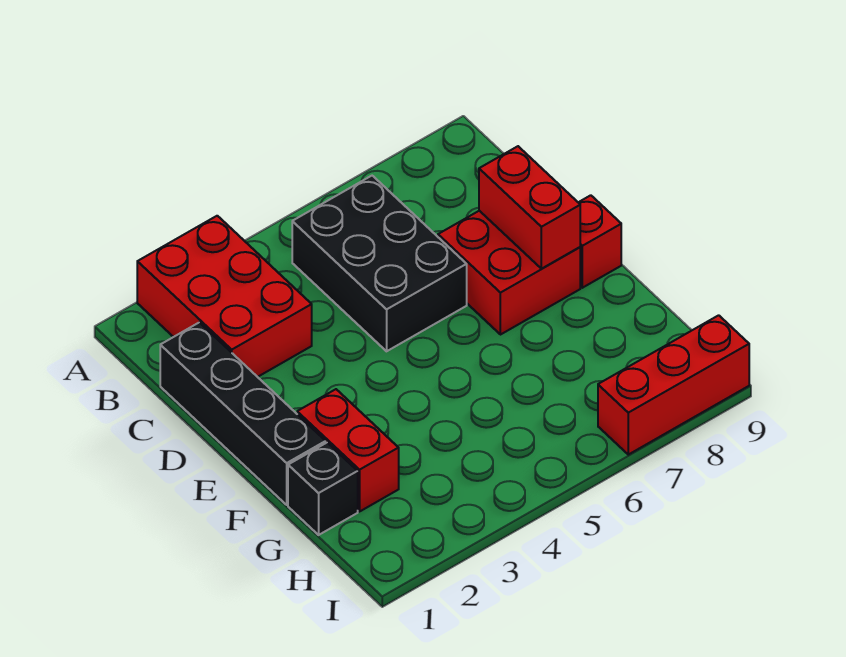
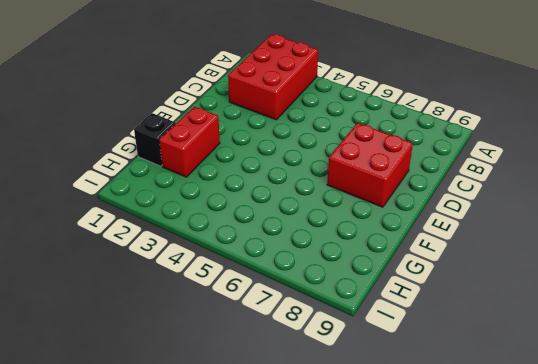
none -> black brick B5:D6 level 1
none -> black brick C1:F1 level 1

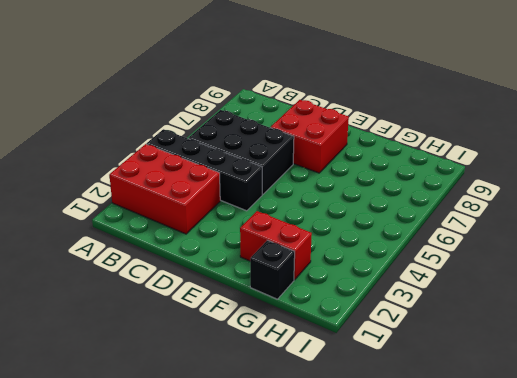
black brick A4:D4 level 1 -> black brick C1:F1 level 1
none -> red brick E9 level 1
none -> red brick I7:I9 level 1

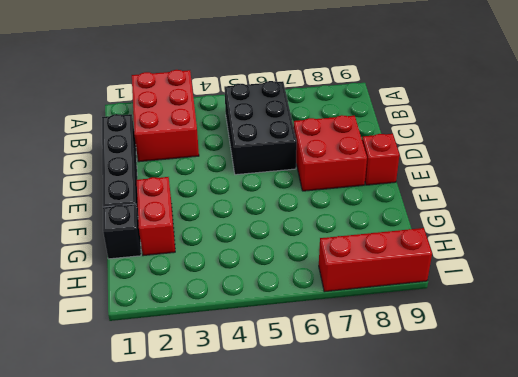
none -> red brick D8:E8 level 2

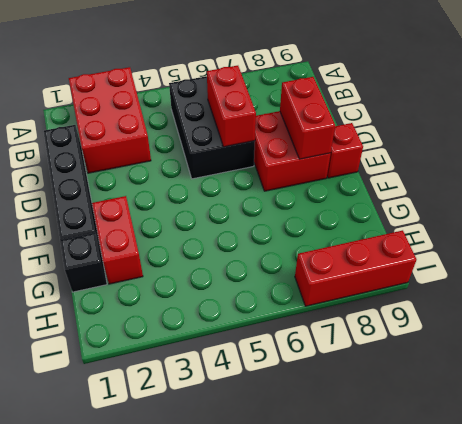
red brick C6:D6 level 2 -> none

